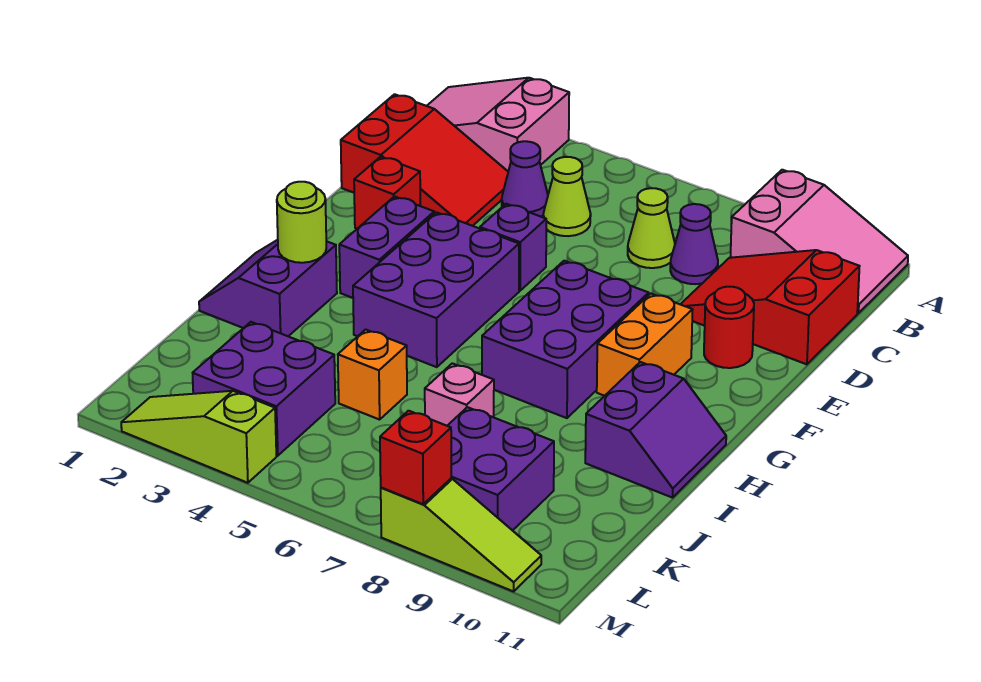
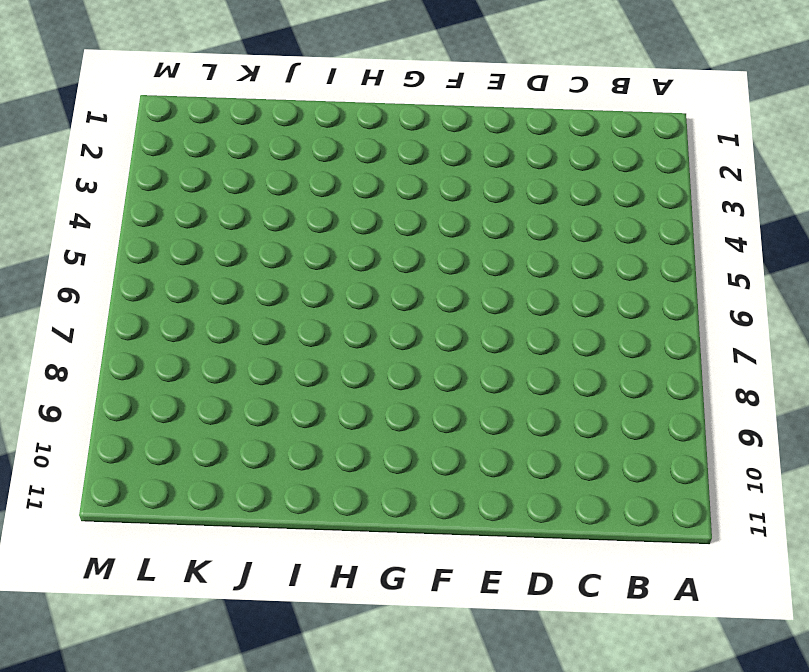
none -> pink slope A1:B3 level 1 top 3
none -> pink slope A9:B11 level 1 top 9
none -> red slope C1:D3 level 1 top 1

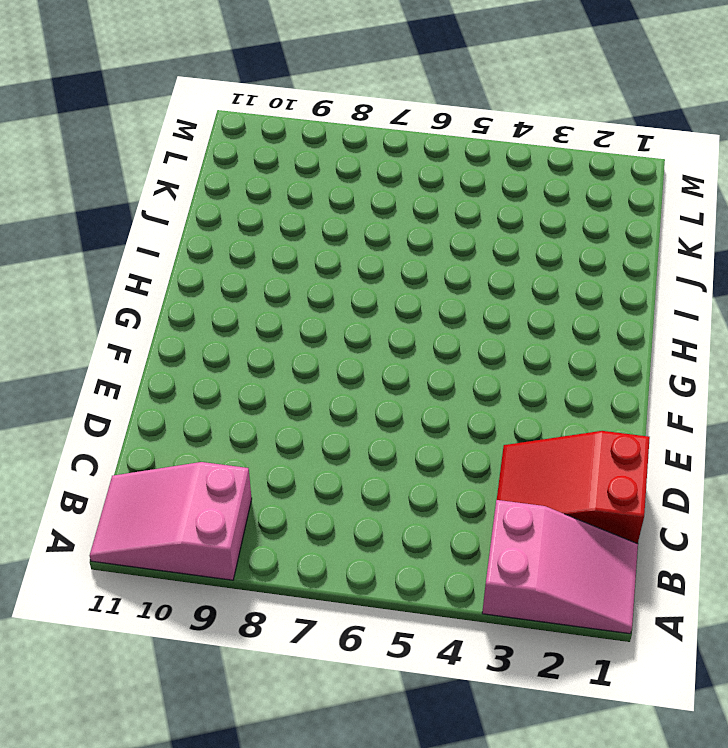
none -> purple cone C4 level 1
none -> lime cone C5 level 1
none -> lime cone C7 level 1

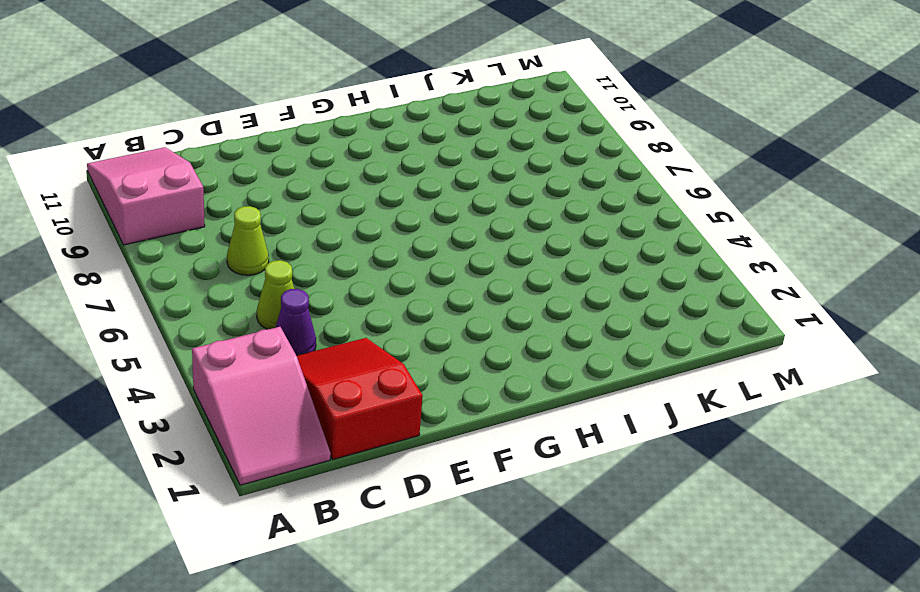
none -> purple cone C8 level 1
none -> red slope C9:D11 level 1 top 11
none -> red brick E2 level 1

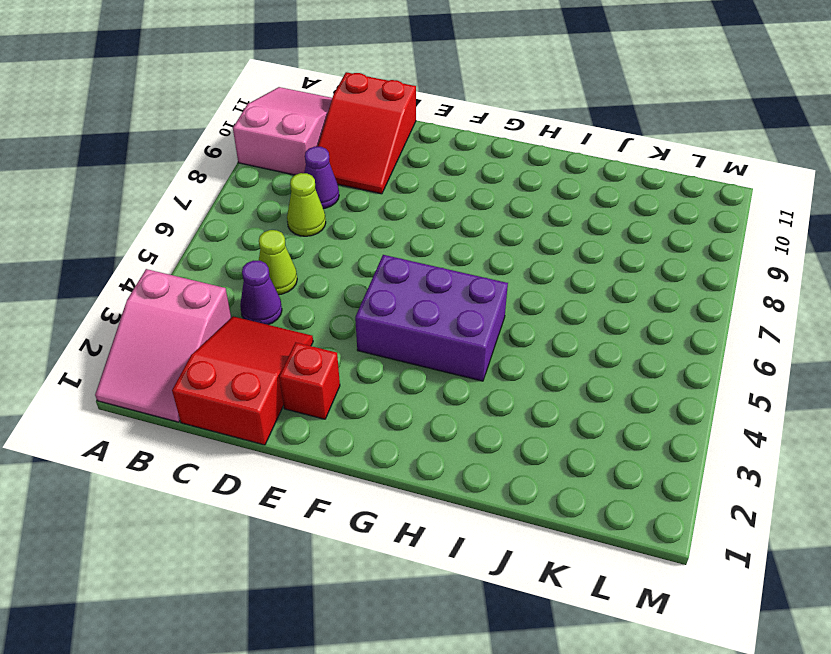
none -> purple brick E5 level 1
none -> red round brick E10 level 1
none -> purple brick F3:G3 level 1

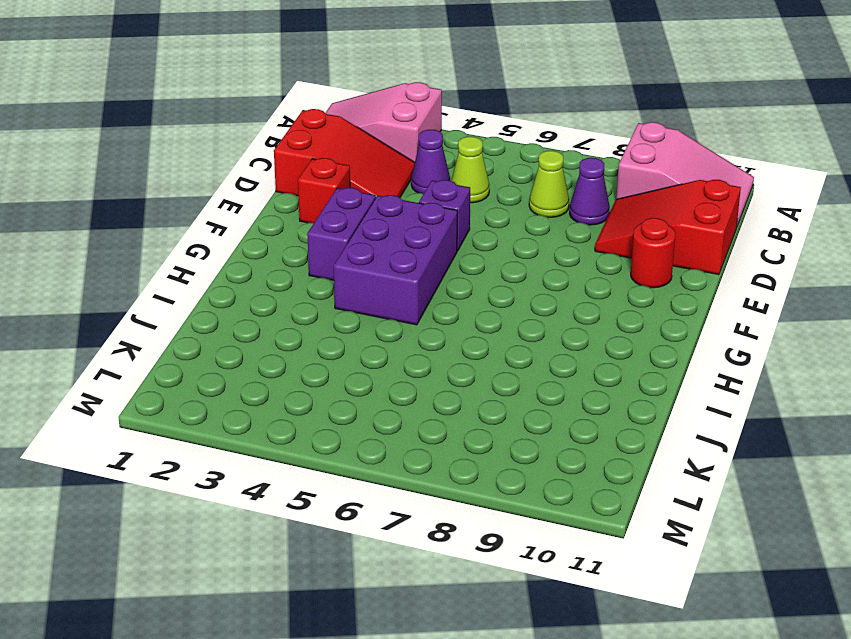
none -> purple brick F7:H8 level 1
none -> orange brick F9:G9 level 1
none -> purple slope H1:I2 level 1 top 2

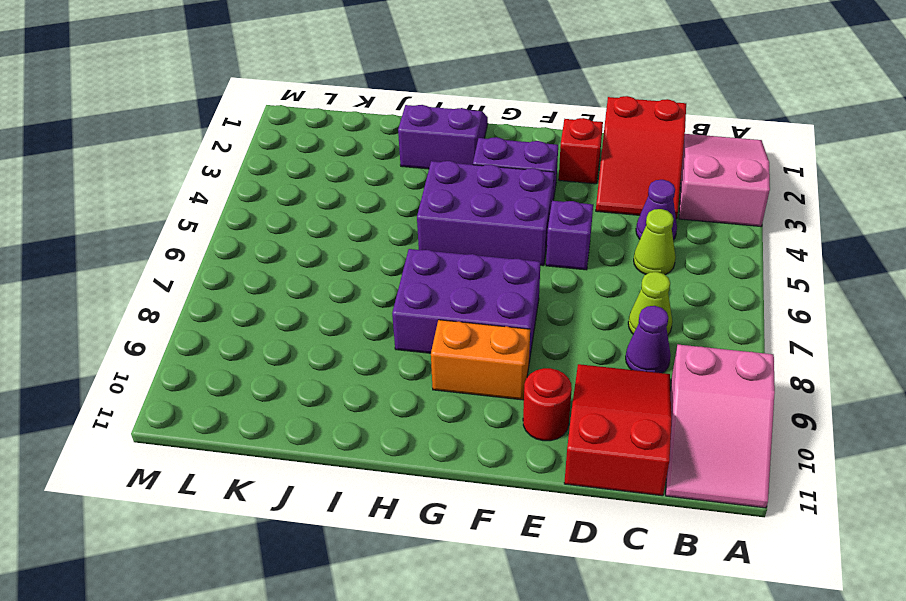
none -> purple slope H10:I11 level 1 top 10
none -> orange brick J5 level 1
none -> pink brick J7 level 1

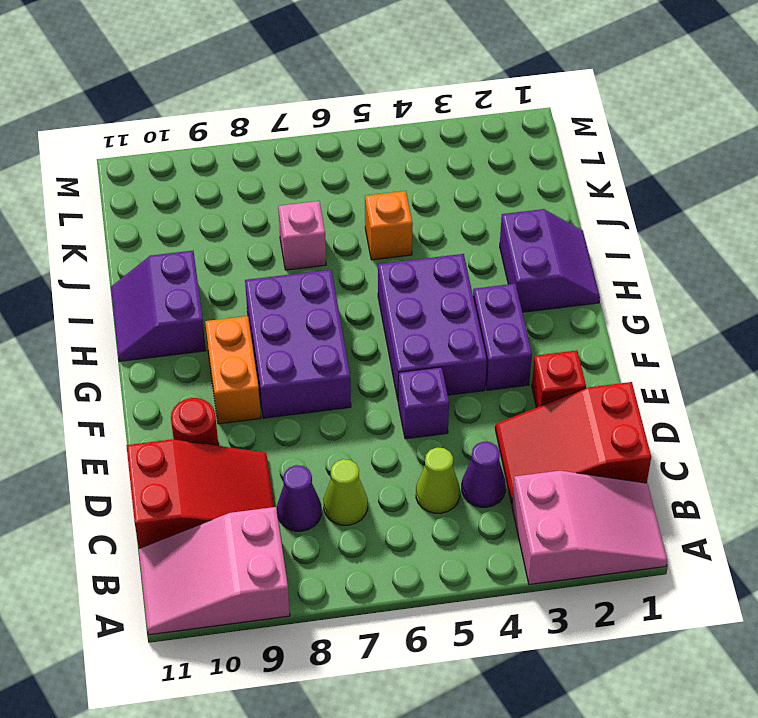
none -> purple brick K3:L4 level 1
none -> purple brick K8:L9 level 1
none -> lime slope M2:M4 level 1 top 4

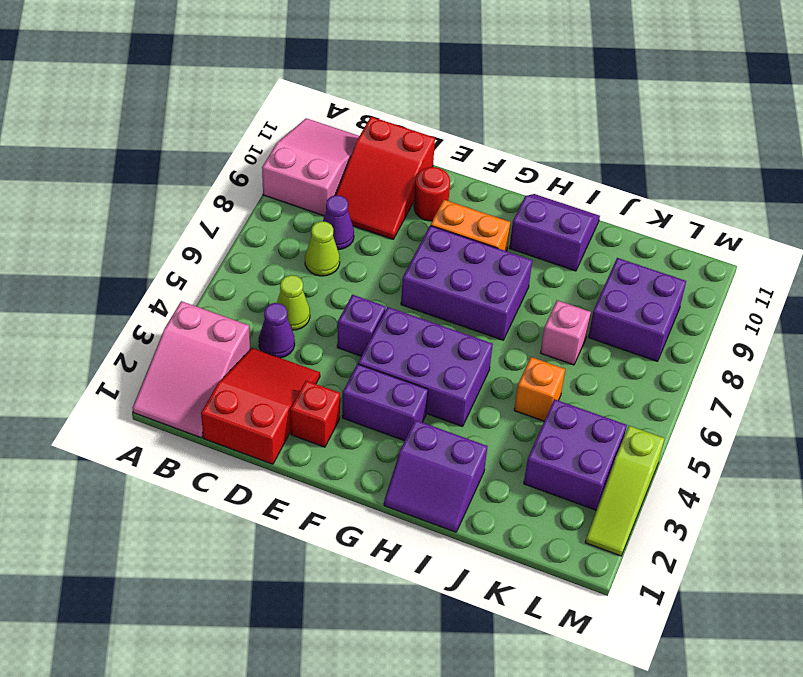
none -> lime slope M8:M10 level 1 top 8
none -> lime round brick H2 level 2
none -> red brick M8 level 2

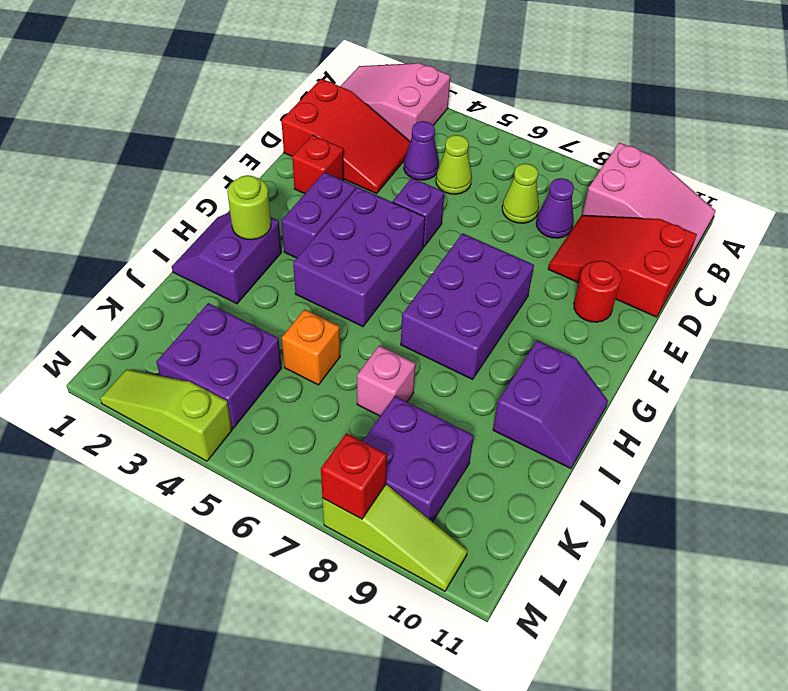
none -> orange brick F9:G9 level 1

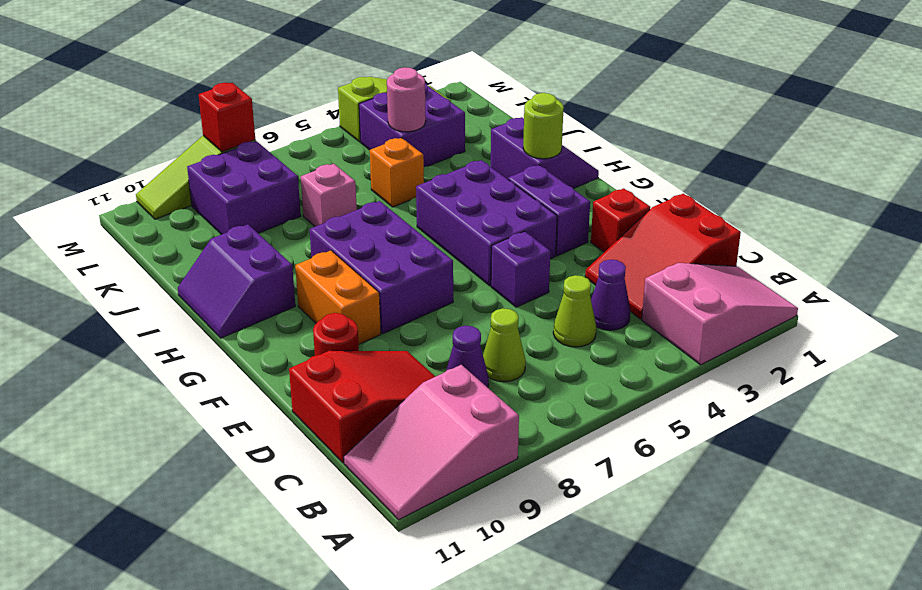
pink round brick K4 level 2 -> none

